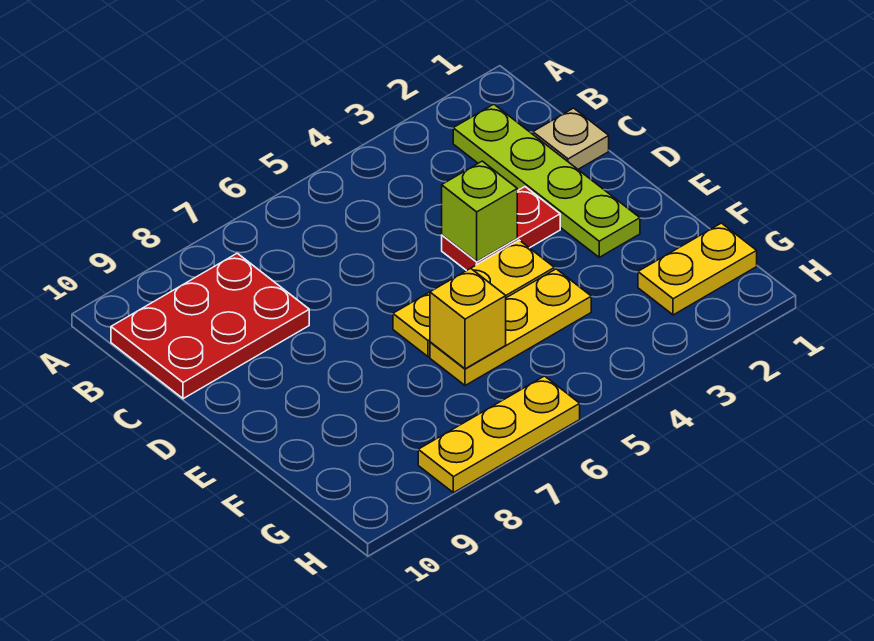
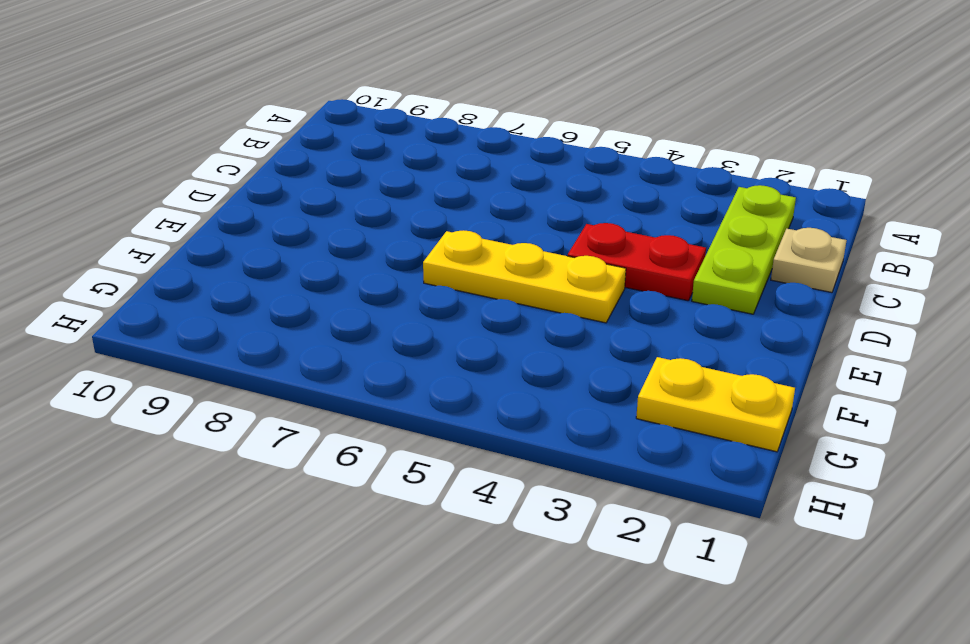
lime plate B2:D2 level 1 -> lime plate B2:E2 level 1
none -> red plate B8:C10 level 1
none -> yellow plate F4:F6 level 1

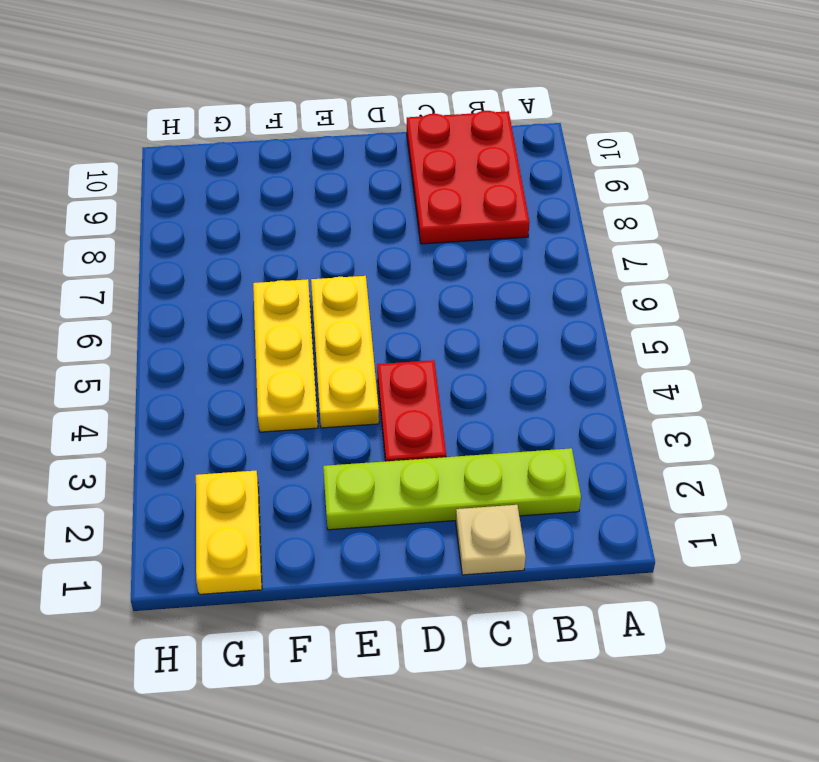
none -> yellow plate H6:H8 level 1
none -> lime brick D4 level 2

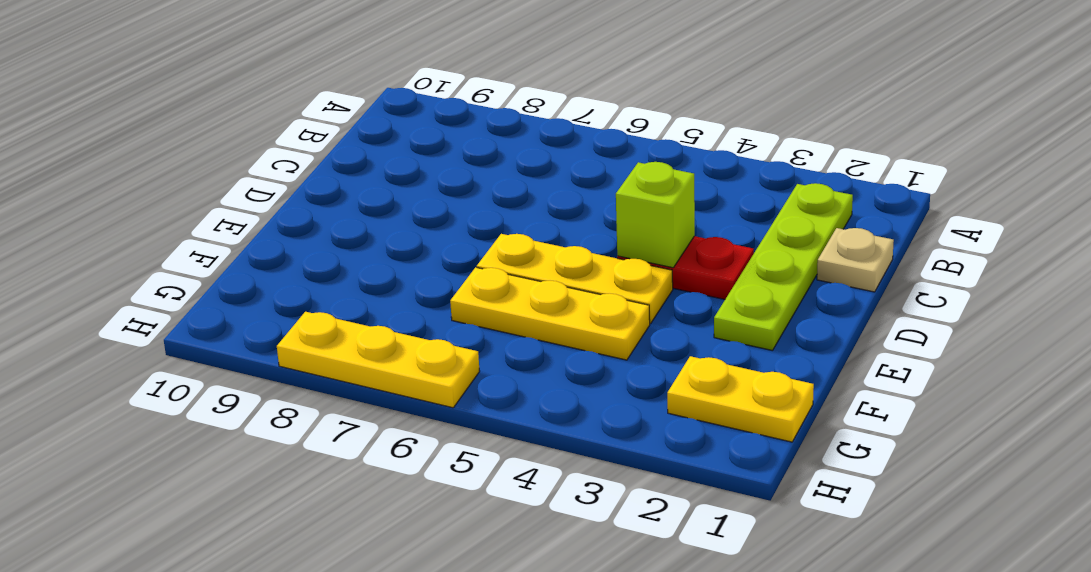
none -> red plate B8:C10 level 1
none -> yellow brick F6 level 2

